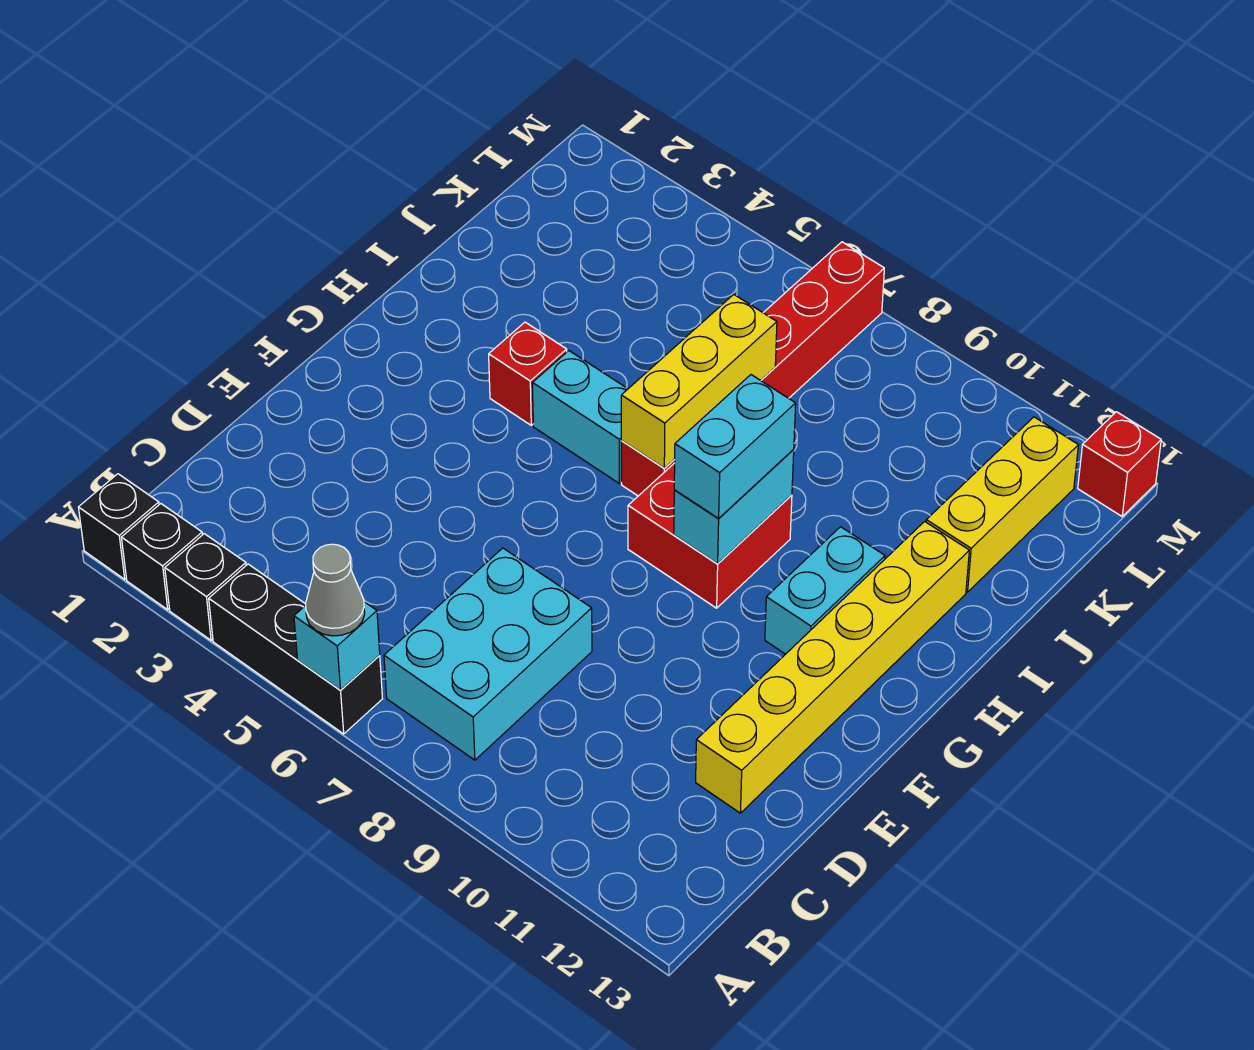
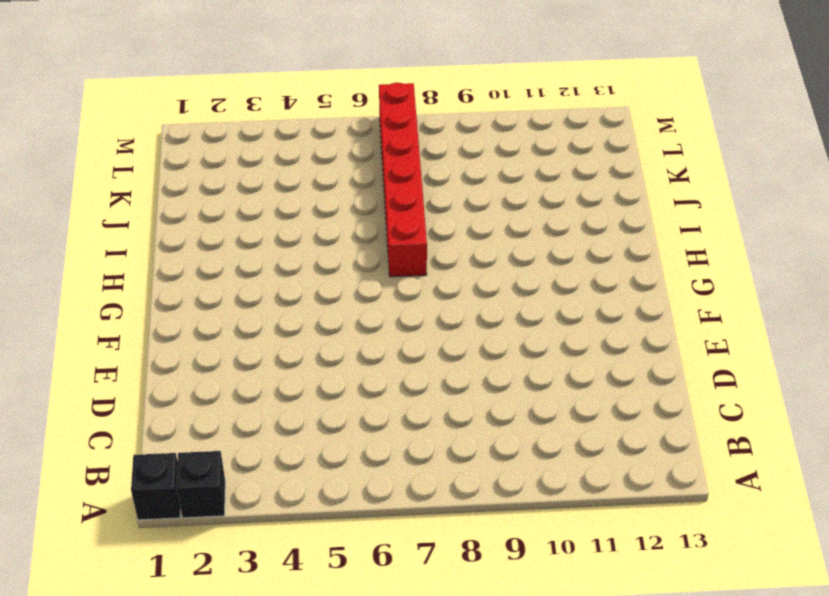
none -> black brick A3 level 1
none -> black brick A4:A6 level 1
none -> cyan brick B7:D8 level 1

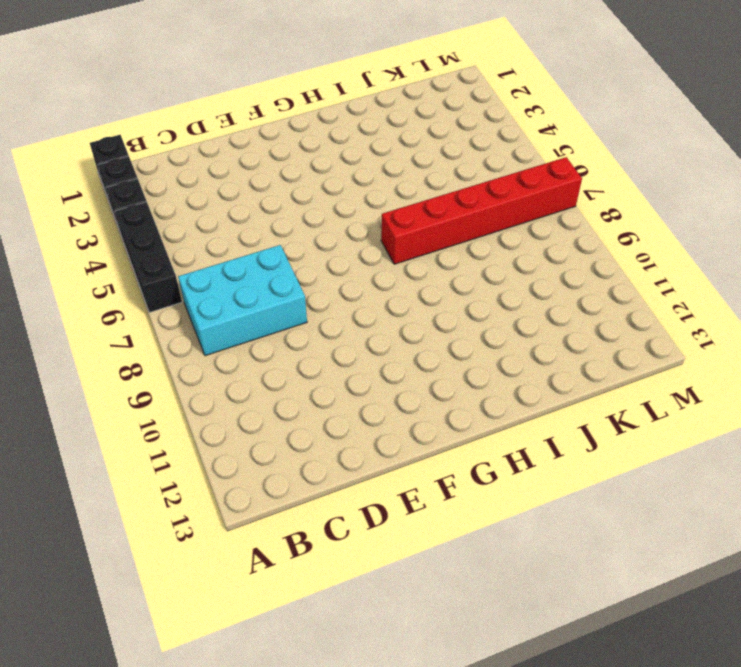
none -> yellow brick D12:I12 level 1
none -> red brick G8:H9 level 1
none -> cyan brick G11:H11 level 1

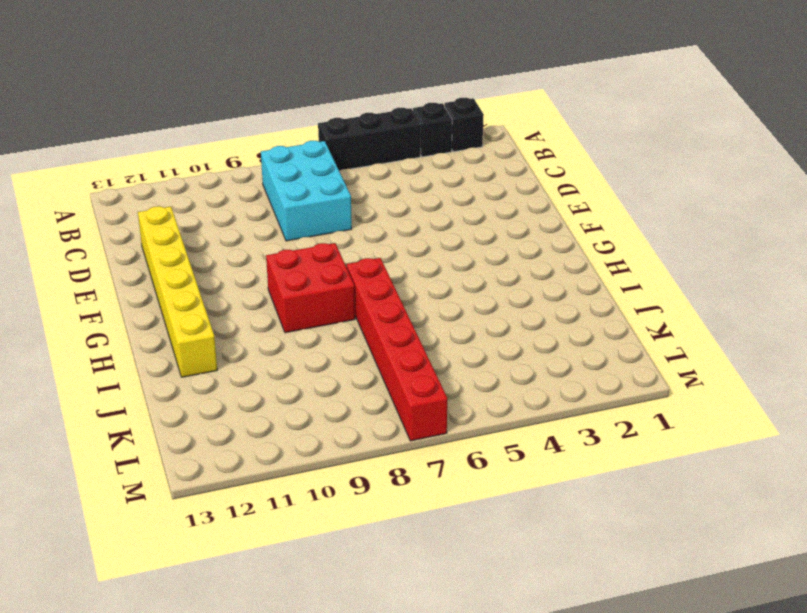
none -> black brick A1 level 1
none -> cyan brick G11:H11 level 1
none -> red brick H4 level 1

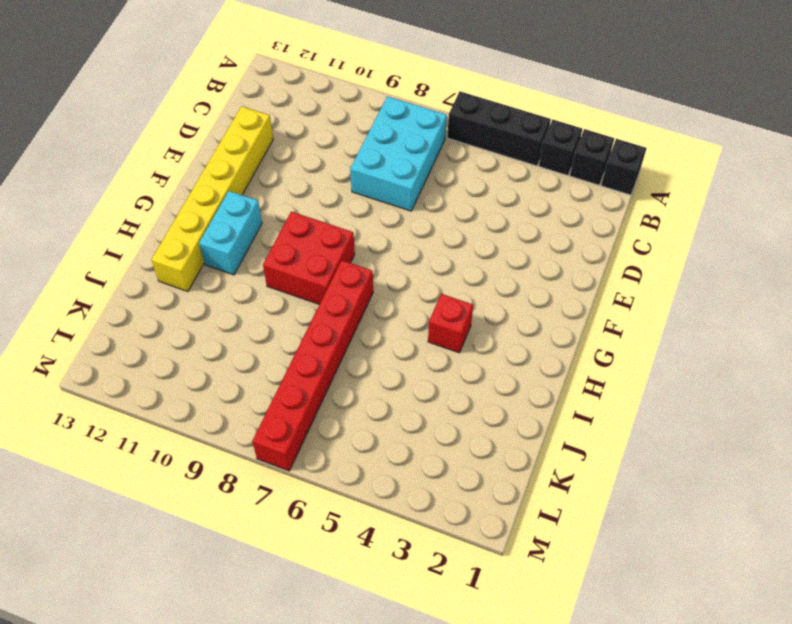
none -> cyan brick H5:H6 level 1
none -> yellow brick J12:L12 level 1
none -> red brick M13 level 1

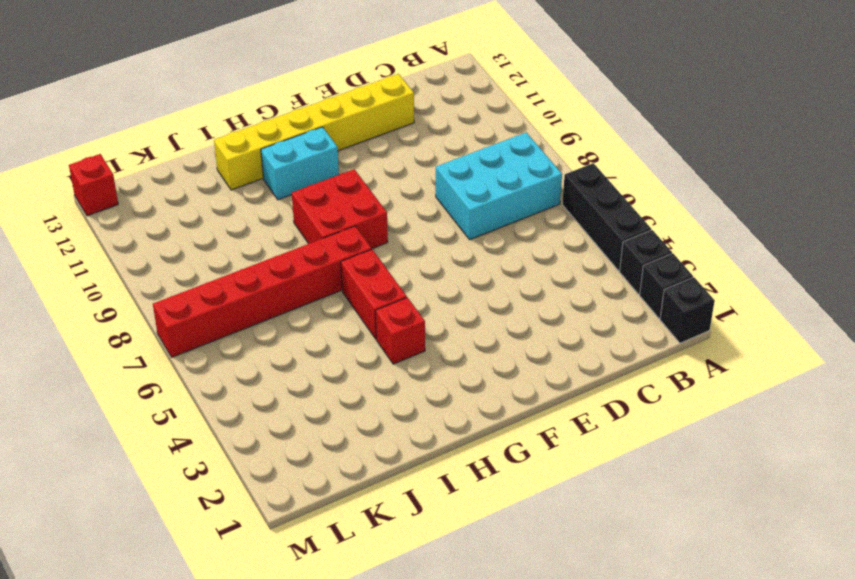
red brick H5:H6 level 1 -> cyan brick H5:H6 level 1
none -> yellow brick J12:L12 level 1
none -> cyan brick A6 level 2
none -> cyan brick G9:H9 level 2

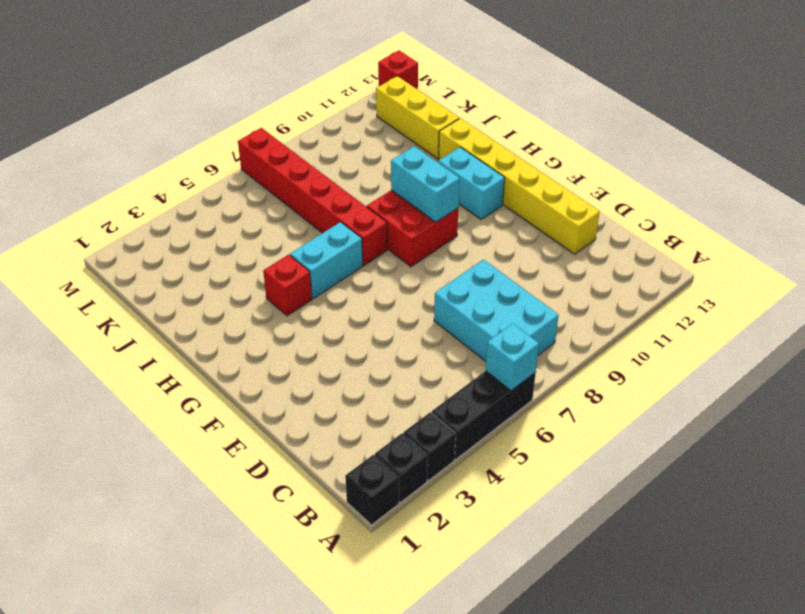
none -> yellow brick H7:J7 level 2
none -> grey cone A6 level 3
none -> cyan brick G9:H9 level 3

